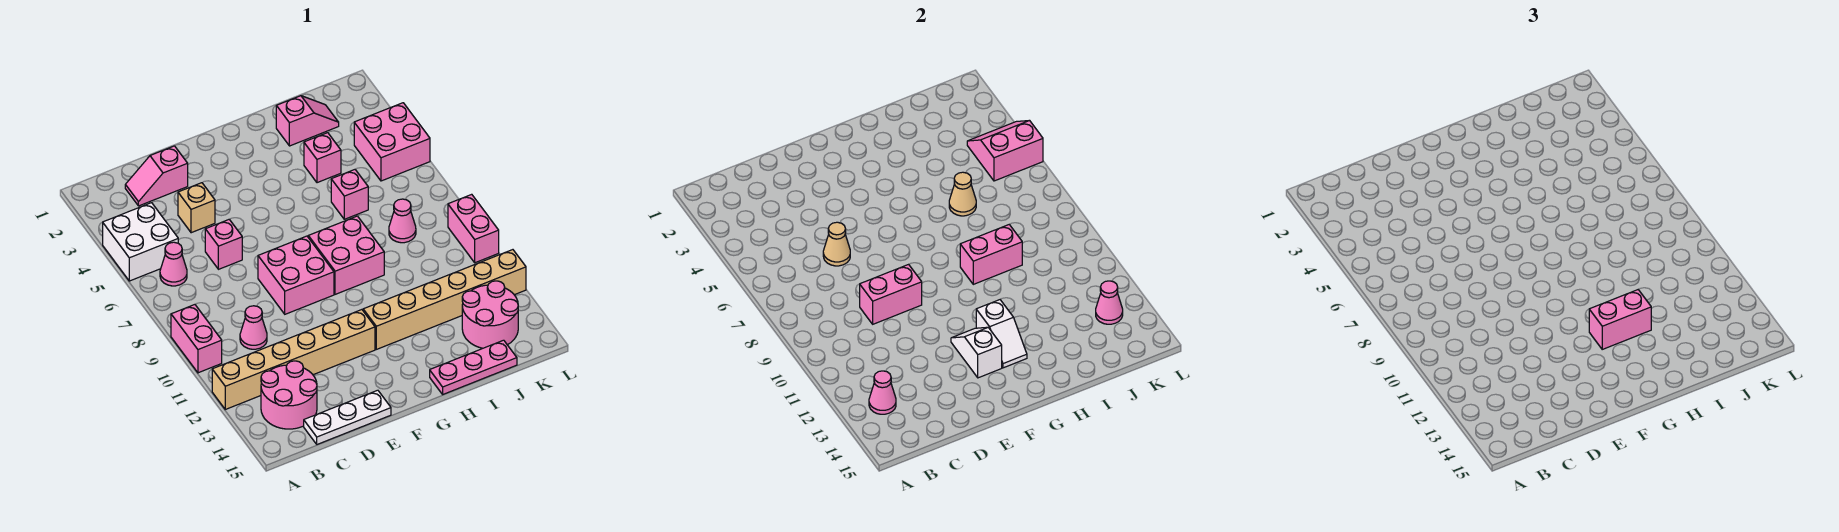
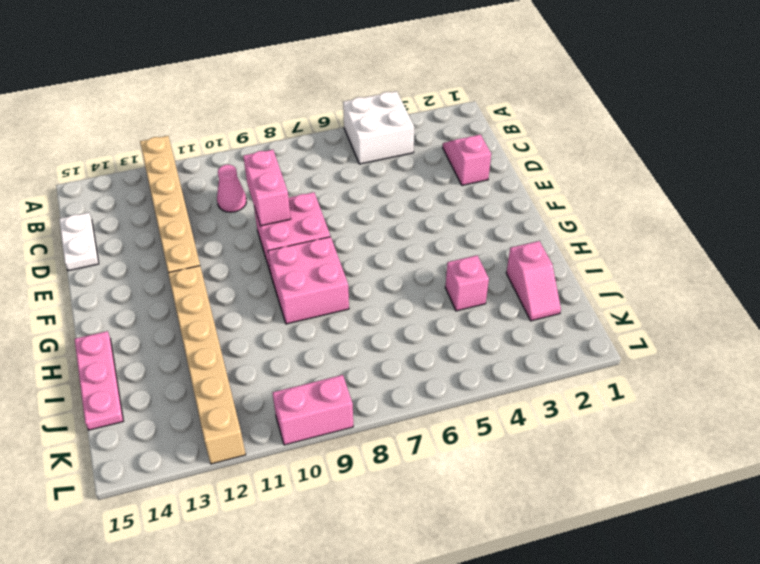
white plate C15:D15 level 1 -> white plate C15:E15 level 1
none -> pink brick A9:A10 level 1
none -> pink cone B6 level 1
none -> pink round brick B13:C14 level 1
none -> tan brick D4 level 1

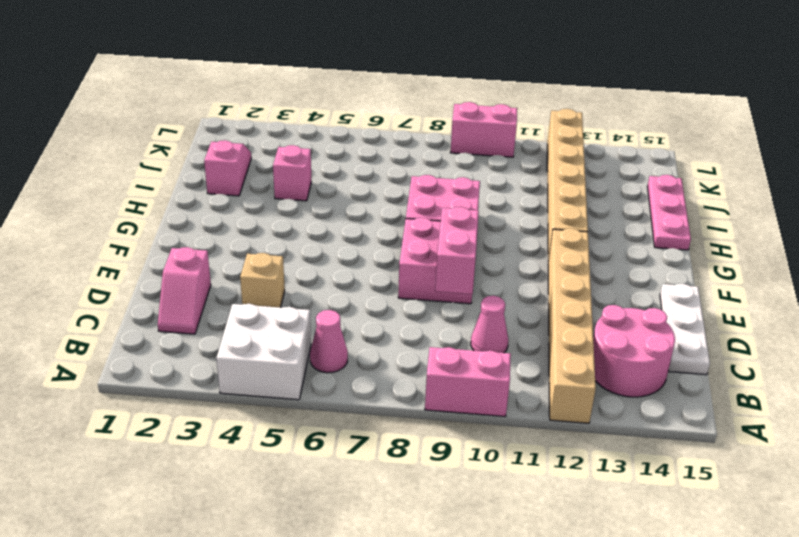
none -> pink brick D6 level 1
none -> pink brick I6 level 1
none -> pink cone J8 level 1
none -> pink round brick J13:K14 level 1

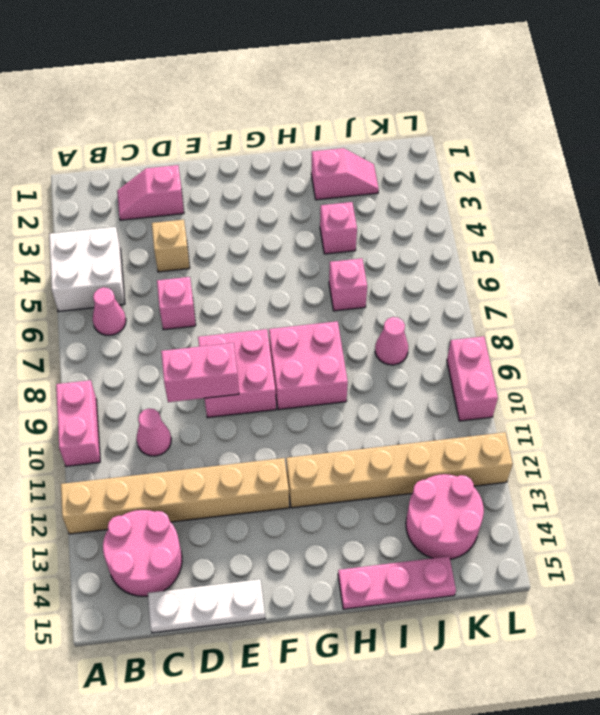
none -> pink brick K4:L5 level 1
none -> pink cone B13 level 2
none -> tan cone D6 level 2
none -> white slope F12:F13 level 2 top 13

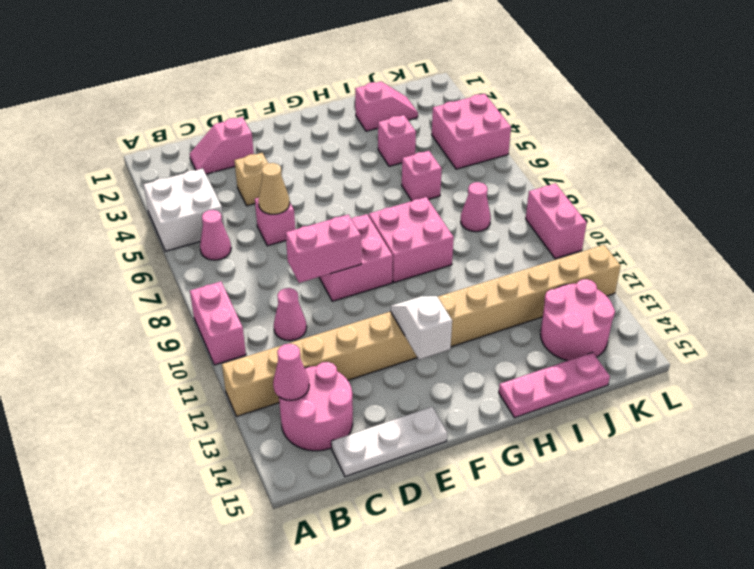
none -> white slope G12:G13 level 2 top 12
none -> pink brick H9:I9 level 2
none -> tan cone I6 level 2
none -> pink slope K4:L5 level 2 top 5

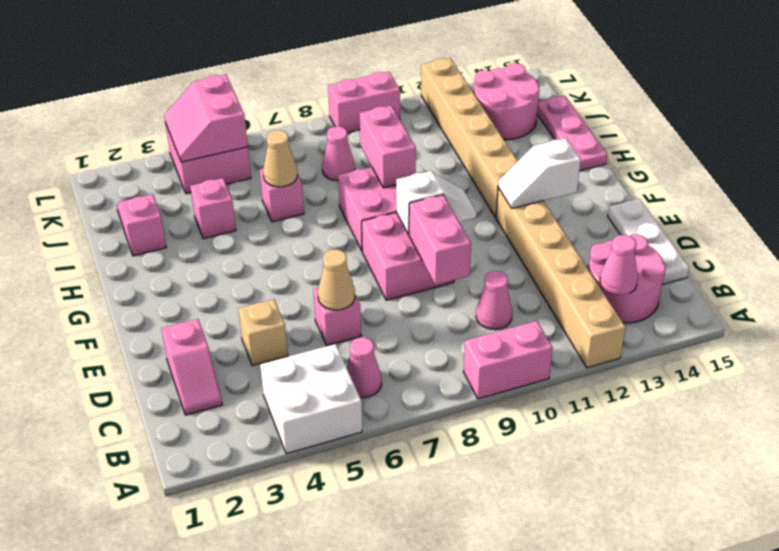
white slope F9:F10 level 2 top 9 -> white slope G12:G13 level 2 top 12
none -> pink cone K13 level 2
none -> pink brick G12:H12 level 3

